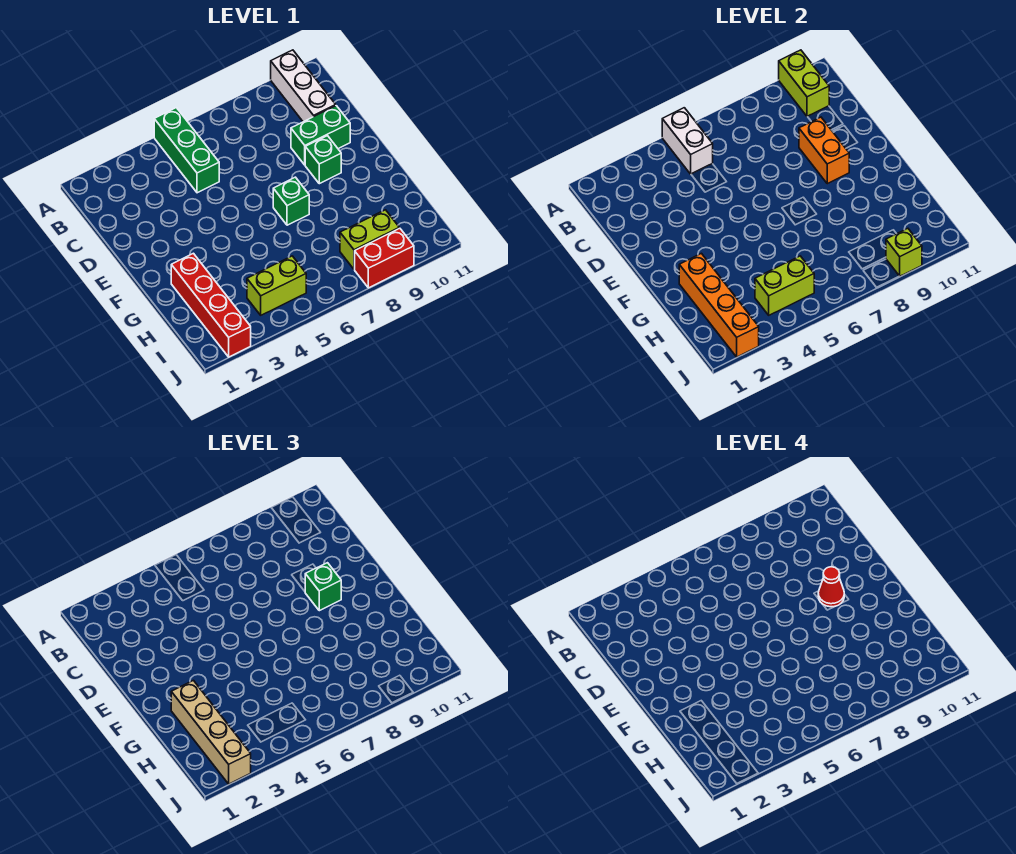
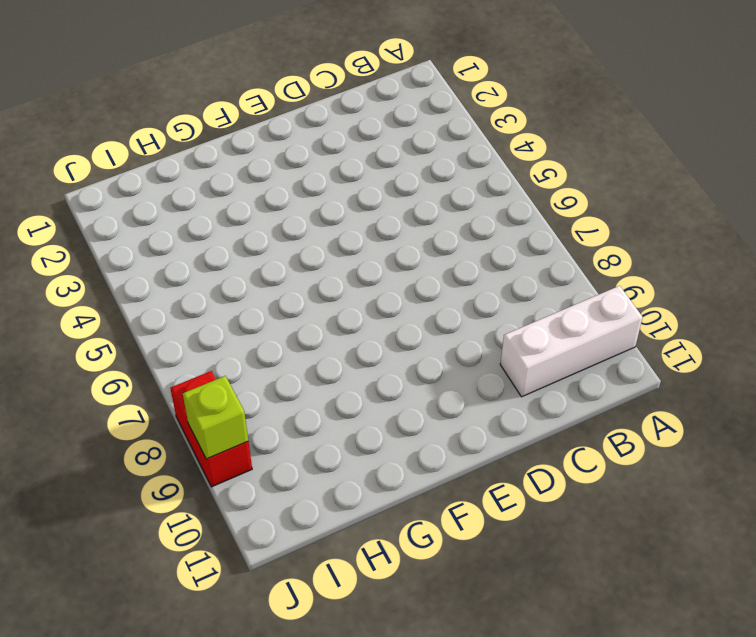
none -> green brick A5:C5 level 1
none -> green brick D9:D10 level 1
none -> green brick E9 level 1

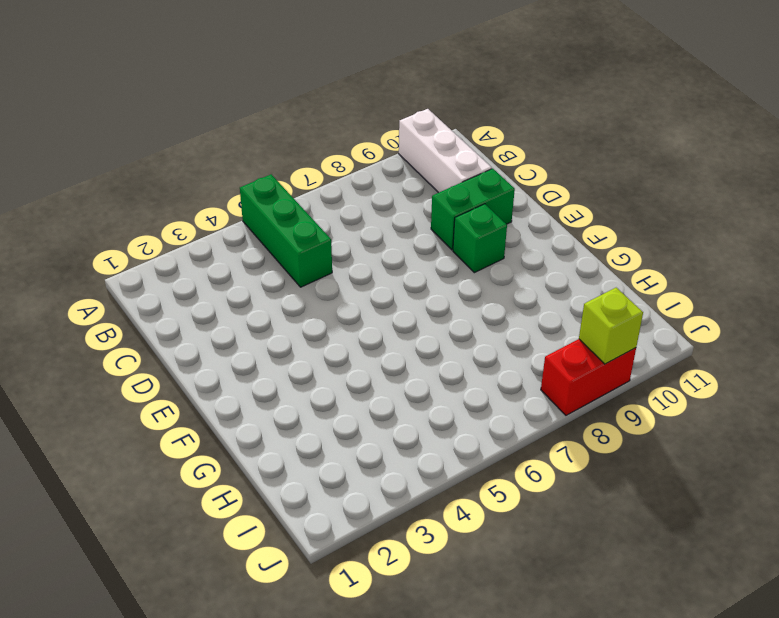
none -> green brick F7 level 1
none -> red brick G2:J2 level 1
none -> lime brick I4:I5 level 1

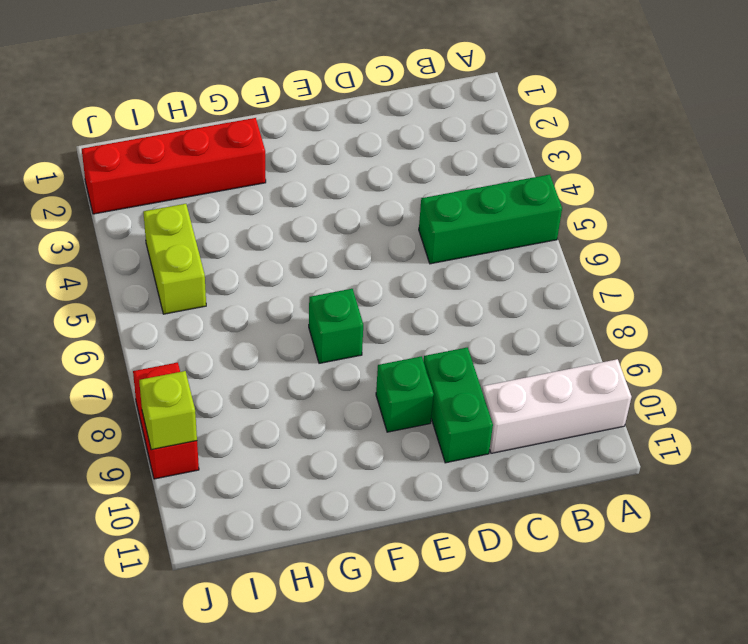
none -> lime brick I8:I9 level 1
none -> white brick A5:B5 level 2
none -> lime brick A10:B10 level 2

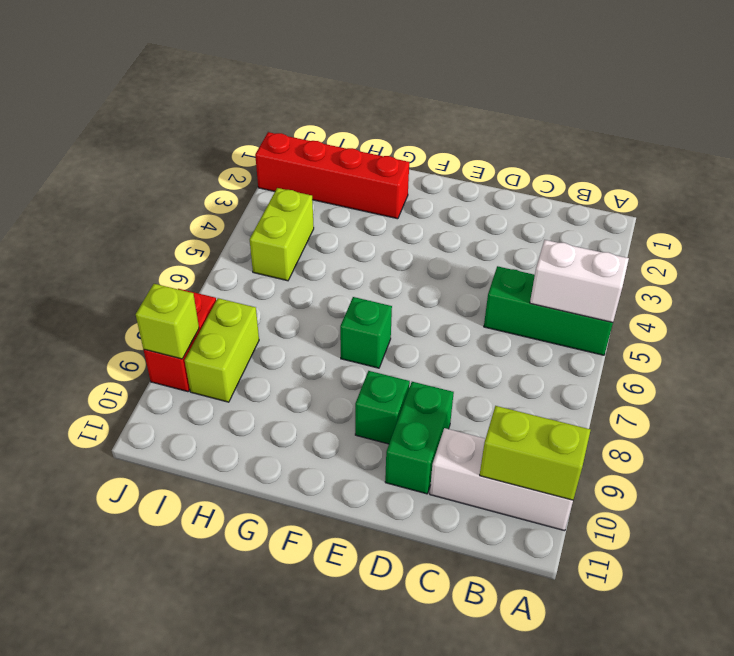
none -> orange brick D9:E9 level 2
none -> orange brick G2:J2 level 2
none -> lime brick I4:I5 level 2

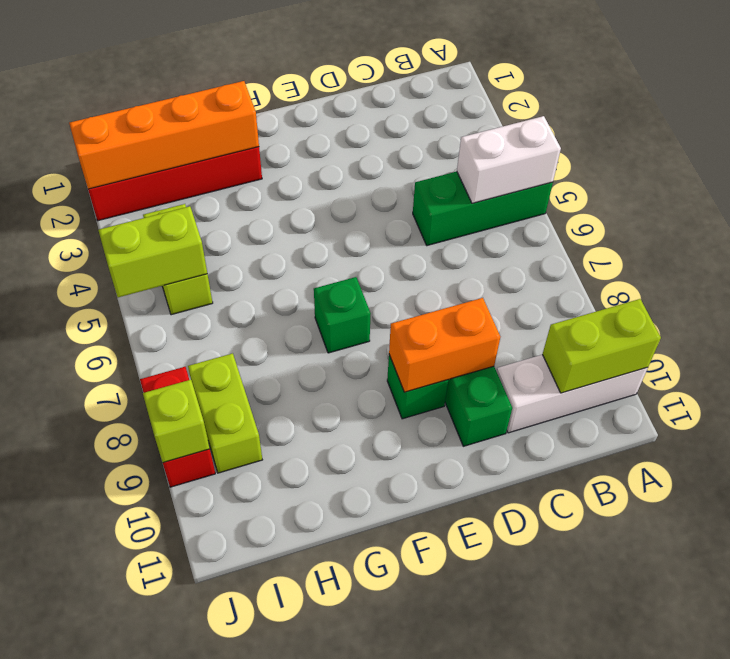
lime brick I5:J5 level 2 -> lime brick I4:I5 level 2
none -> green brick E9 level 3
none -> tan brick G2:J2 level 3
none -> red cone E9 level 4

